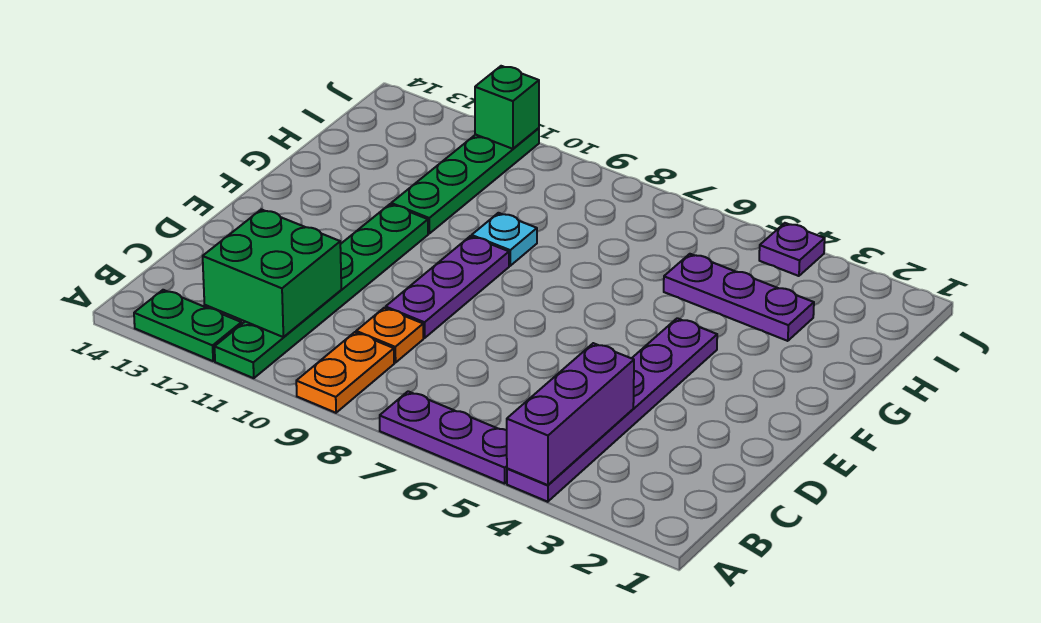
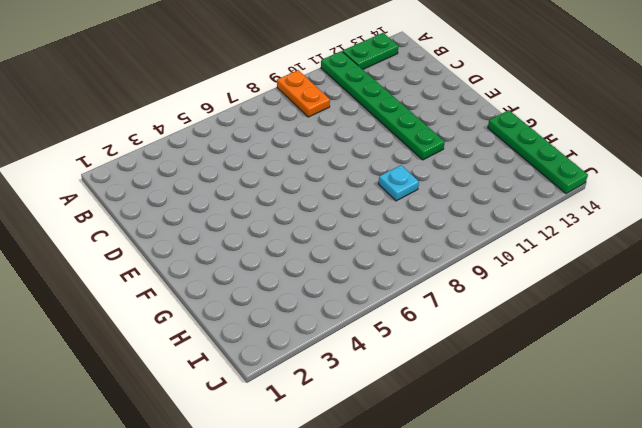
green plate G14:J14 level 1 -> green plate G11:J11 level 1
none -> purple plate A4:F4 level 1
none -> purple plate A5:A7 level 1
none -> orange plate C9 level 1

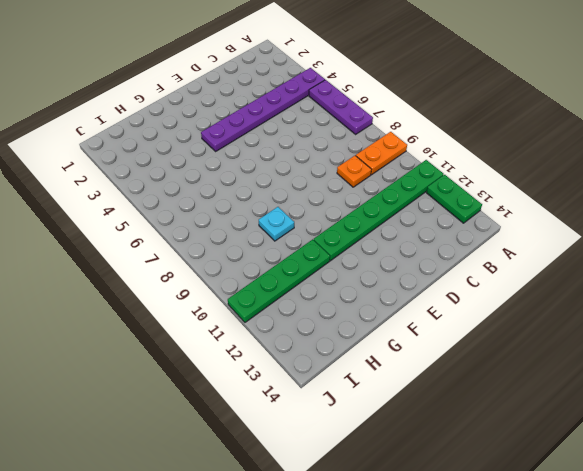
none -> purple plate D9:F9 level 1
none -> purple plate H3:H5 level 1
none -> purple plate J4 level 1

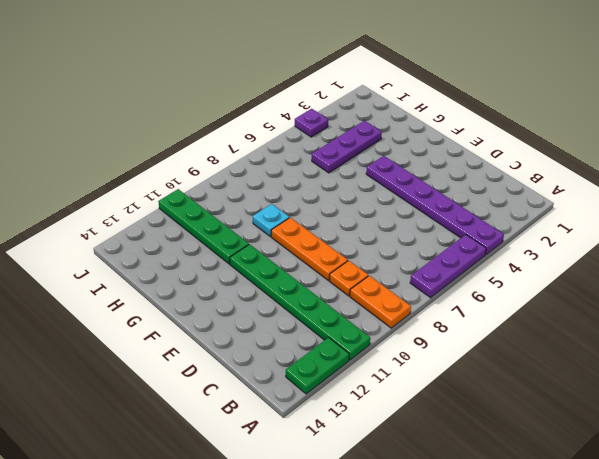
orange plate D9:F9 level 1 -> purple plate D9:F9 level 1
none -> purple brick A4:C4 level 2
none -> green brick B11:C12 level 2
none -> green brick J11 level 2

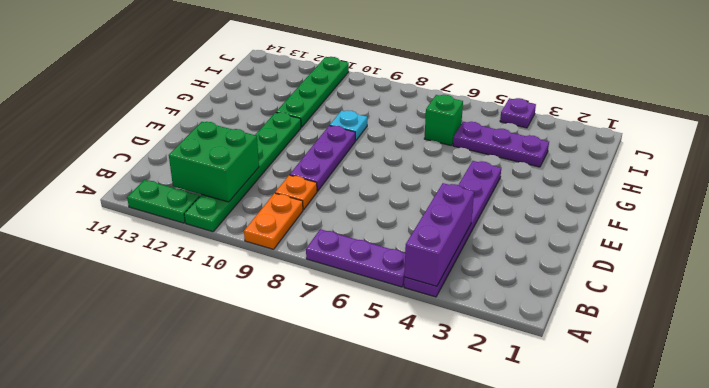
green brick H6 level 1 -> green brick J11 level 2

